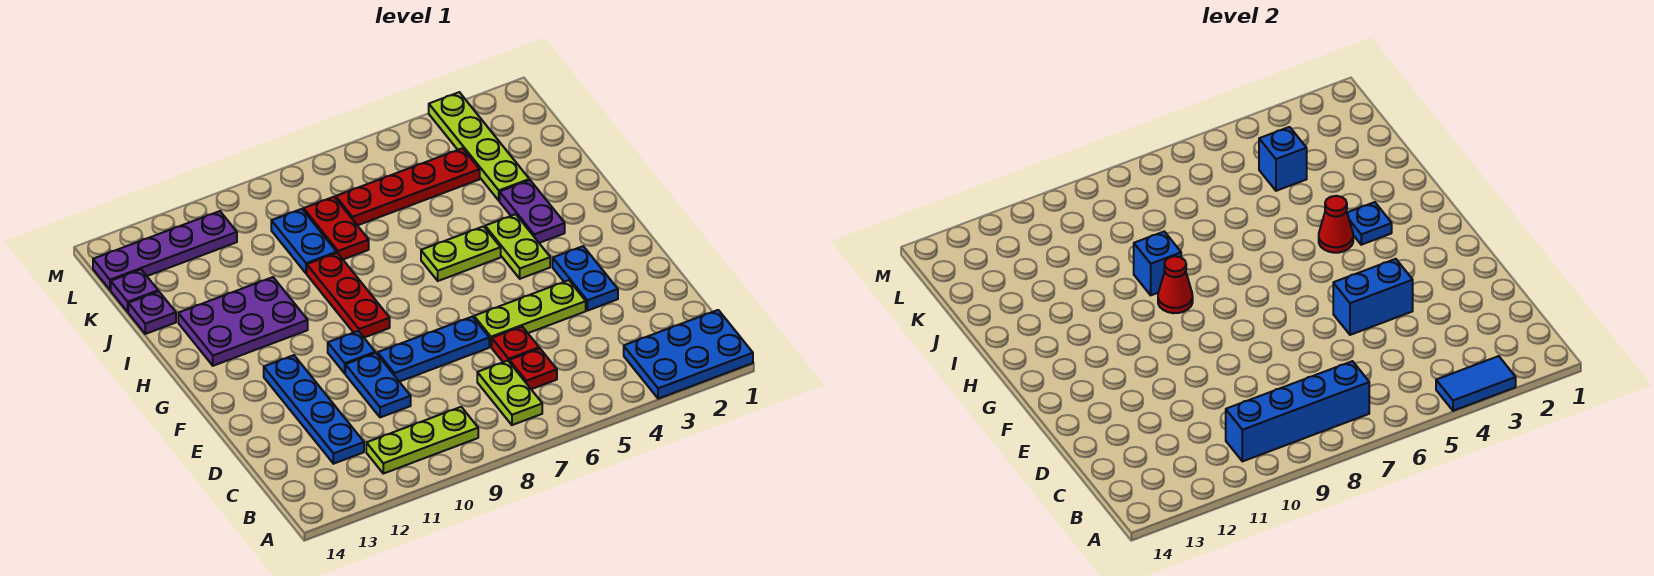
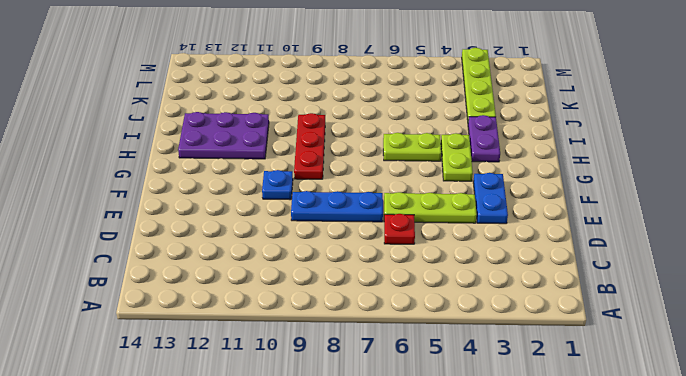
none -> blue plate A1:B3 level 1
none -> lime plate B7:C7 level 1
none -> lime plate B9:B11 level 1
none -> red plate C6 level 1

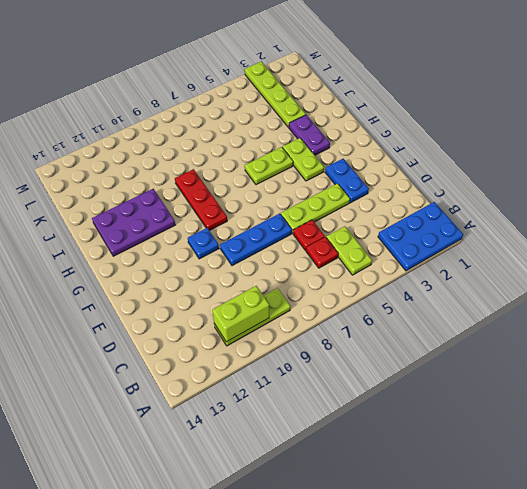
lime plate B5:C5 level 1 -> lime plate B7:C7 level 1
lime brick B10:B11 level 2 -> blue brick B7:B10 level 2
none -> blue plate C12:F12 level 1
none -> blue plate D10:E10 level 1
none -> red plate J8:K8 level 1
none -> blue plate J9:K9 level 1

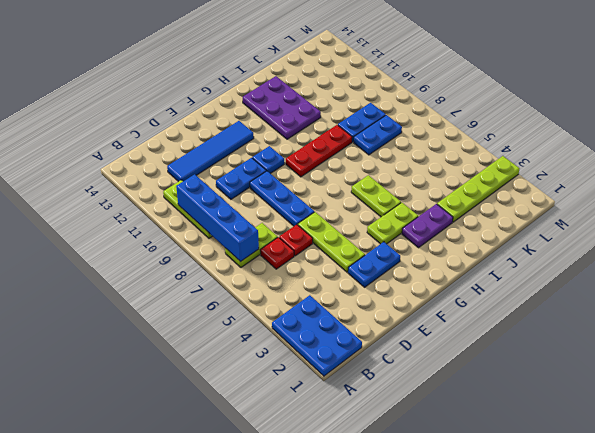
blue tile C12:F12 level 1 -> blue plate C12:F12 level 1
blue plate J8:K8 level 1 -> red plate J8:K8 level 1
none -> purple plate J14 level 1
none -> red plate K4:K7 level 1
none -> purple plate K14 level 1
none -> purple plate L11:L14 level 1

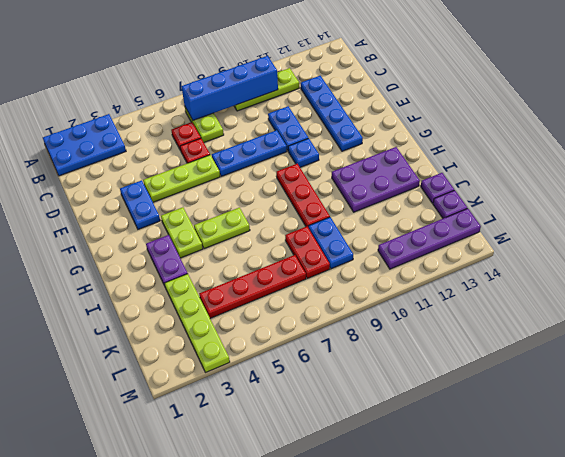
none -> blue tile A3:A4 level 2
none -> blue brick E4:E5 level 2
none -> blue plate H3 level 2
none -> red cone H4 level 2

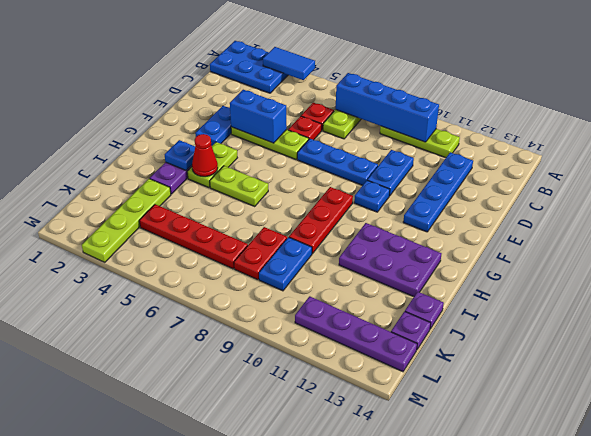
none -> red cone H9 level 2
none -> blue brick I9 level 2
none -> blue brick K4 level 2

